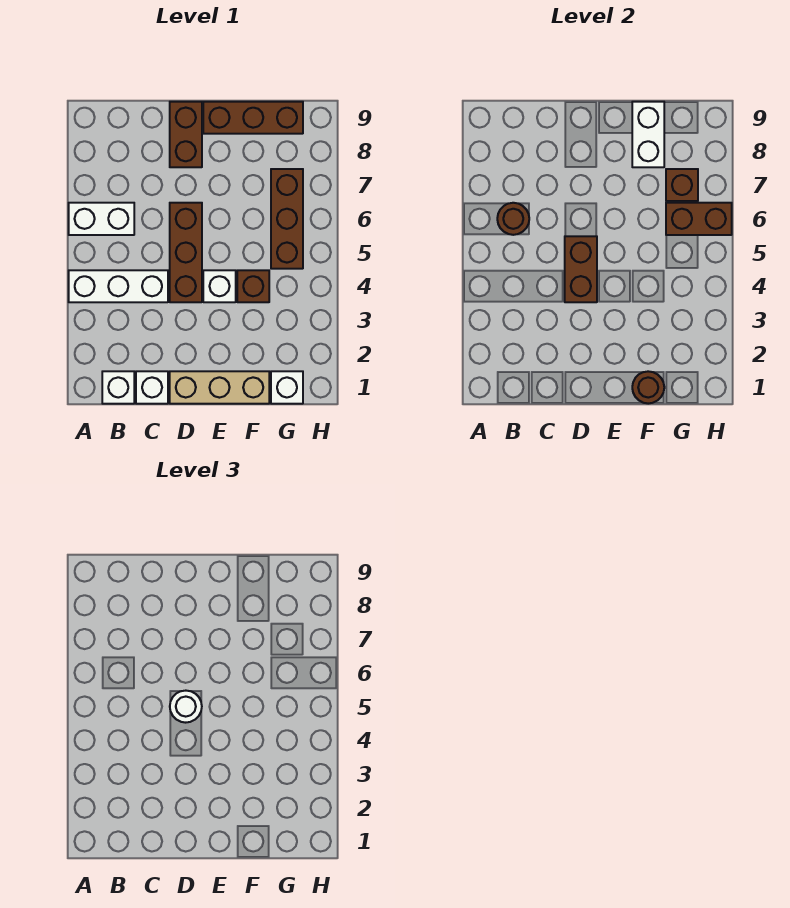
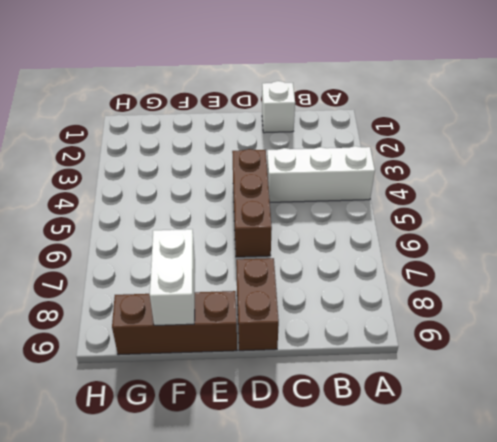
none -> white brick A6:B6 level 1
none -> white brick B1 level 1
none -> tan brick D1:F1 level 1

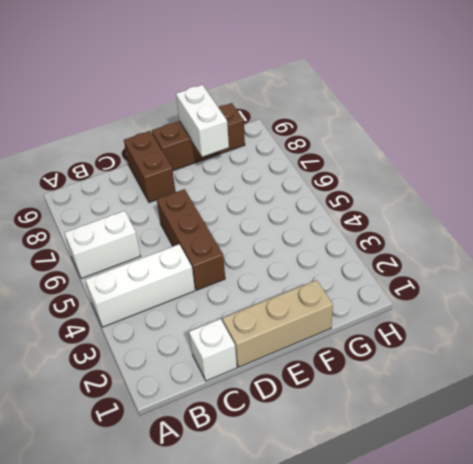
none -> white brick B1 level 1
none -> white brick E4 level 1
none -> brown brick F4 level 1

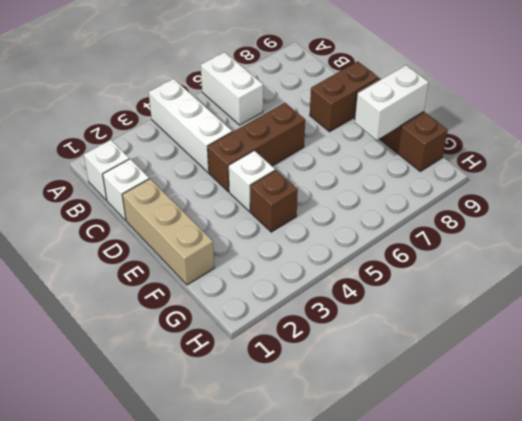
none -> white brick G1 level 1
none -> brown brick G5:G7 level 1
none -> brown round brick B6 level 2

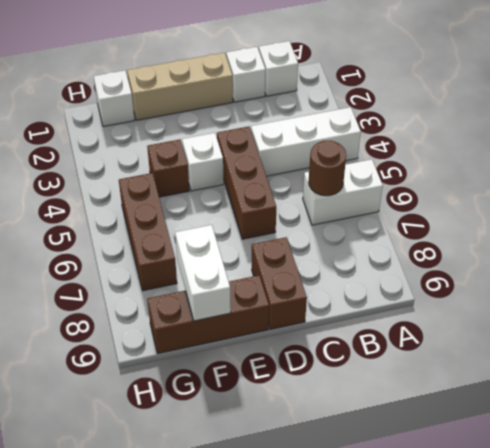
none -> brown brick D4:D5 level 2
none -> brown round brick F1 level 2
none -> brown brick G6:H6 level 2

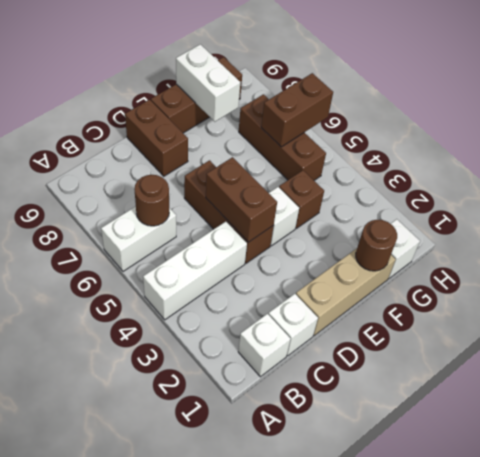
none -> brown brick G7 level 2
none -> white round brick D5 level 3

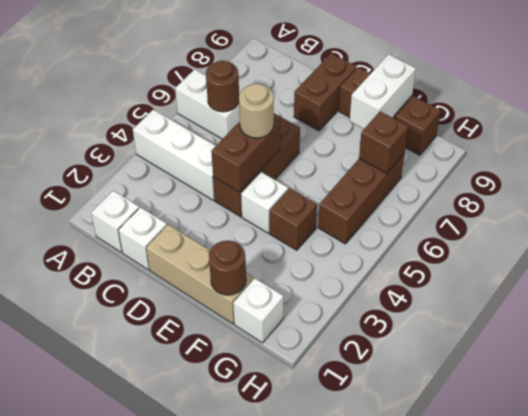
tan round brick D5 level 3 -> white round brick D5 level 3
none -> brown brick G6:H6 level 2

